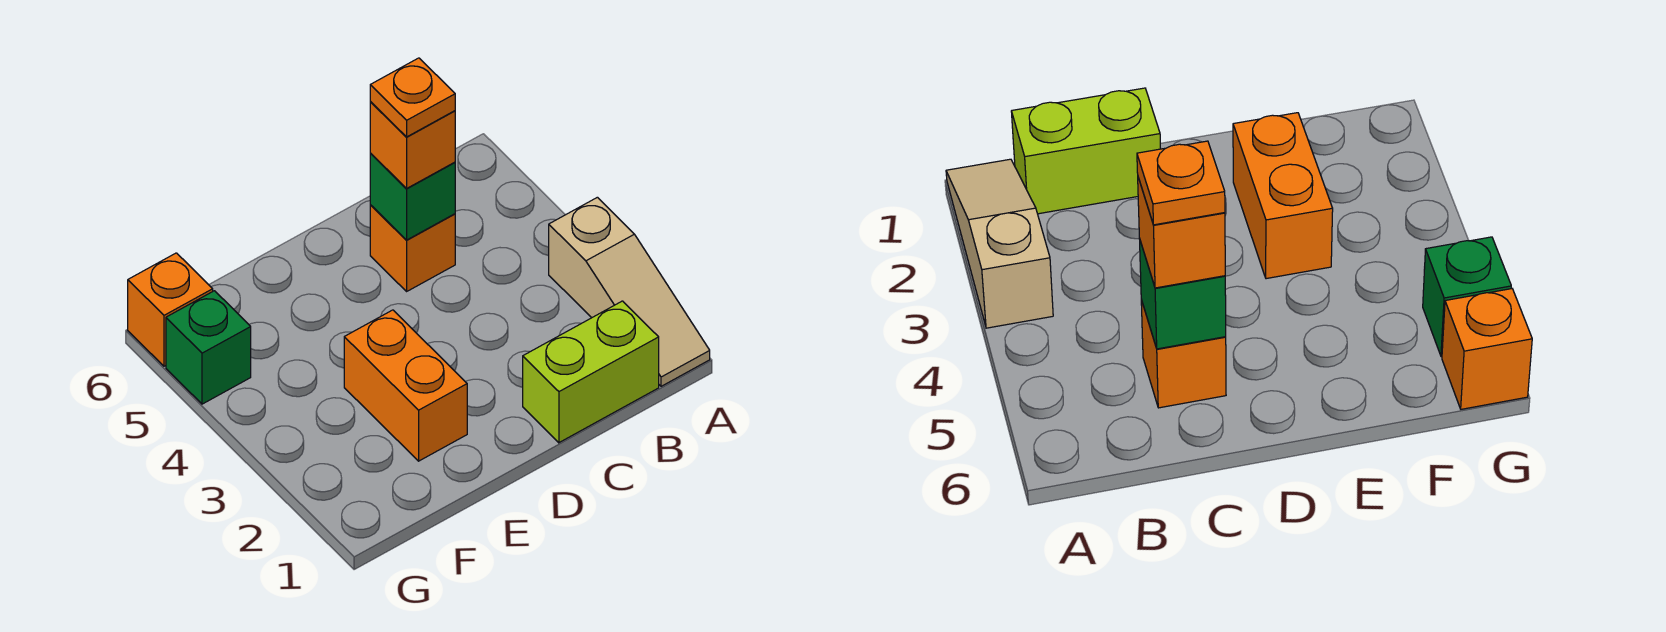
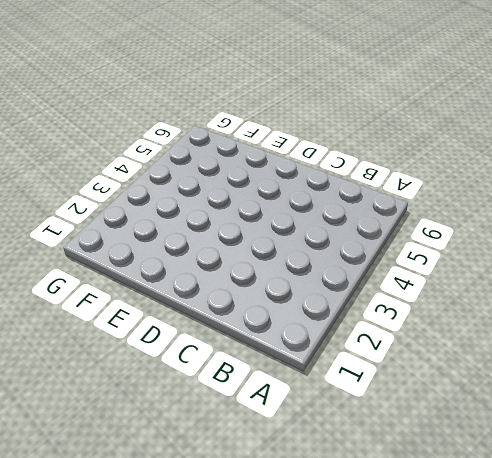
none -> tan slope A1:A3 level 1 top 3
none -> lime brick B1:C1 level 1

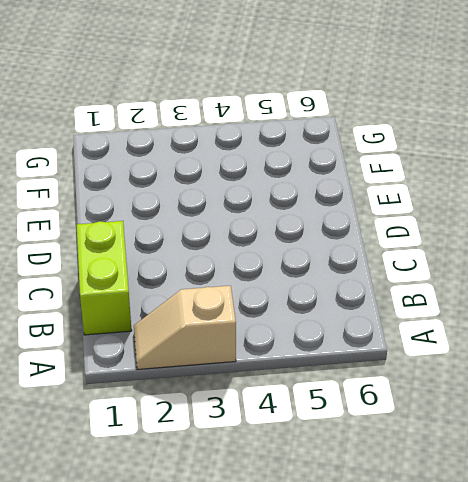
tan slope A2:A3 level 1 top 3 -> tan slope A1:A3 level 1 top 3
none -> orange brick C5 level 1
none -> orange brick E2:E3 level 1

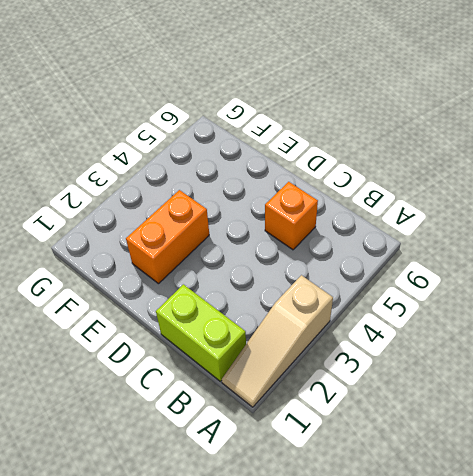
none -> green brick G5 level 1
none -> orange brick G6 level 1

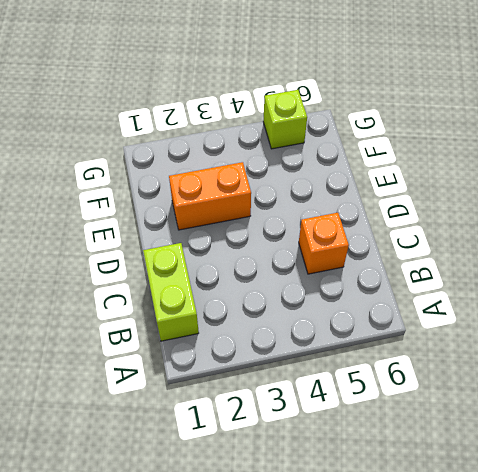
lime brick G5 level 1 -> green brick G5 level 1
none -> tan slope A1:A3 level 1 top 3
none -> orange brick G6 level 1

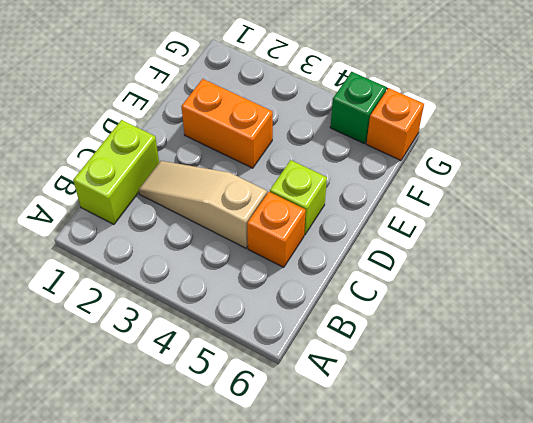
tan slope C2:C4 level 1 top 4 -> tan slope A1:A3 level 1 top 3
lime brick D5 level 1 -> none
none -> green brick C5 level 2
none -> orange brick C5 level 3

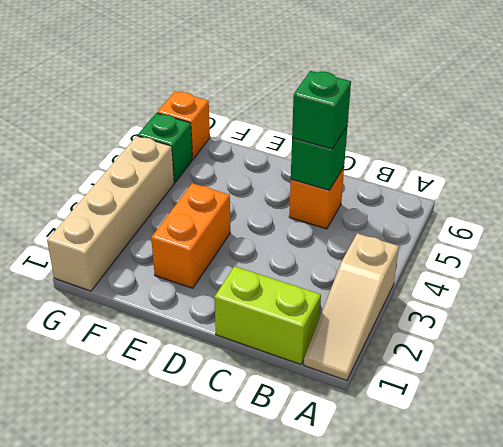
green brick C5 level 3 -> orange brick C5 level 3
tan brick G1:G4 level 1 -> none
none -> orange plate C5 level 4

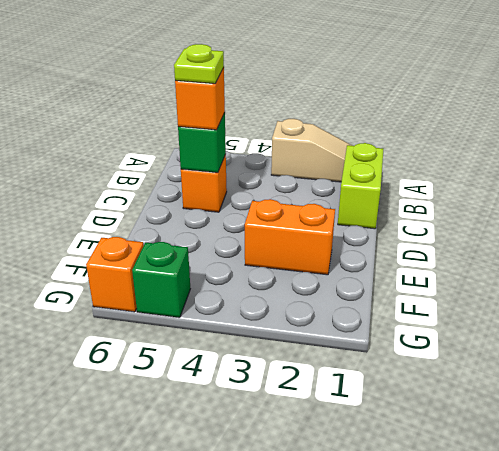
lime plate C5 level 4 -> orange plate C5 level 4

